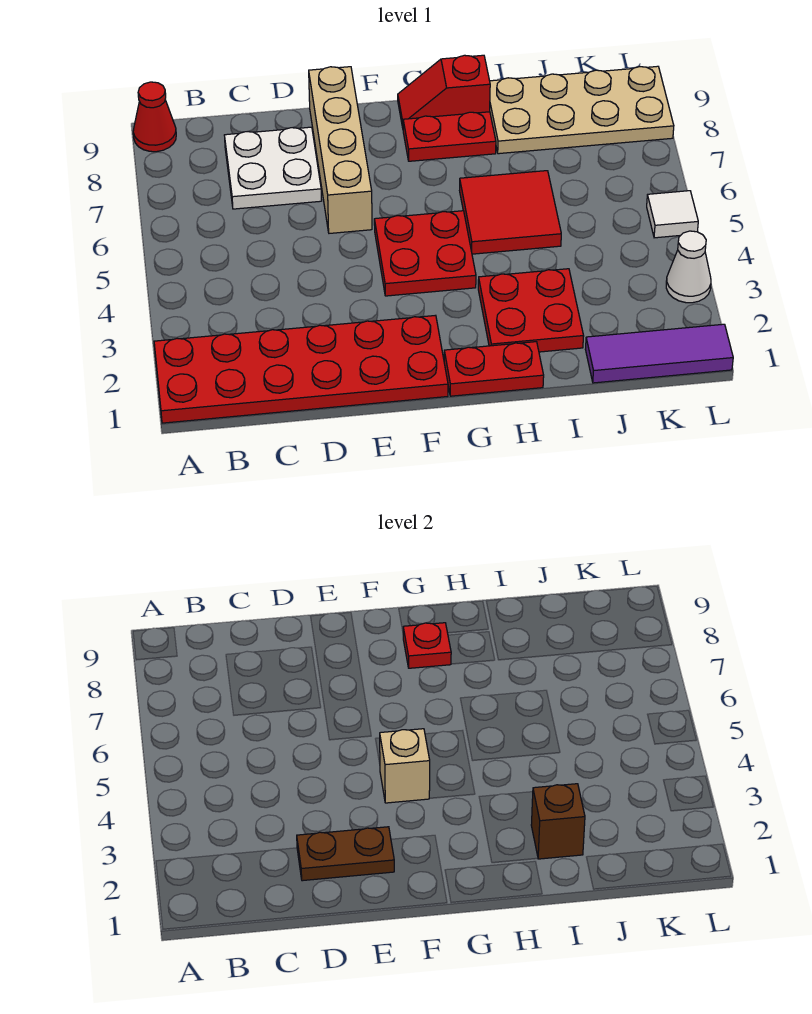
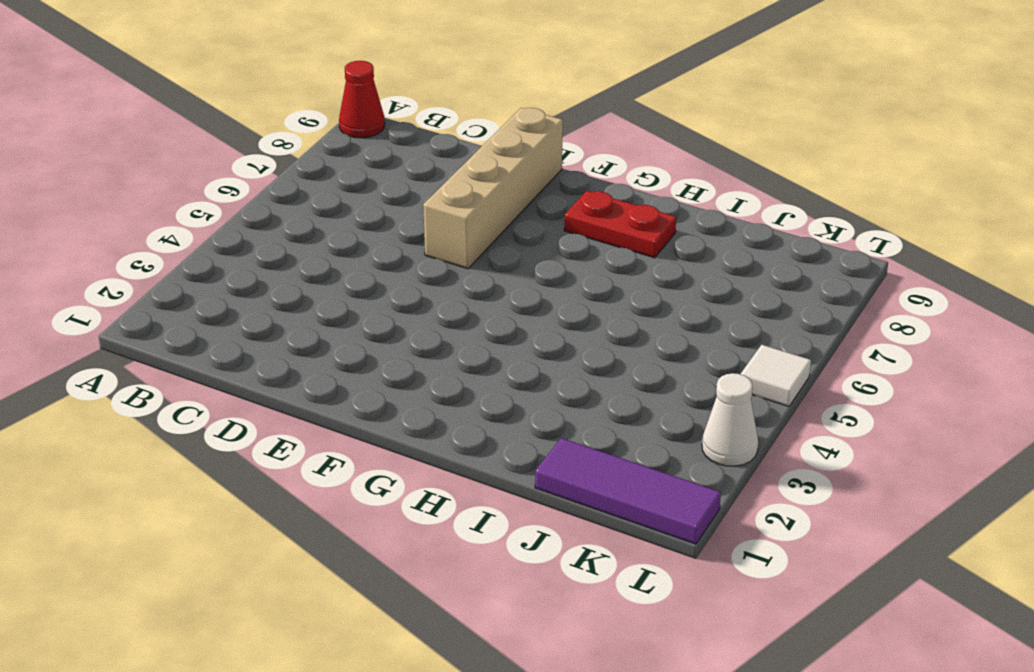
none -> red plate A1:F2 level 1
none -> white plate C7:D8 level 1
none -> red plate F4:G5 level 1

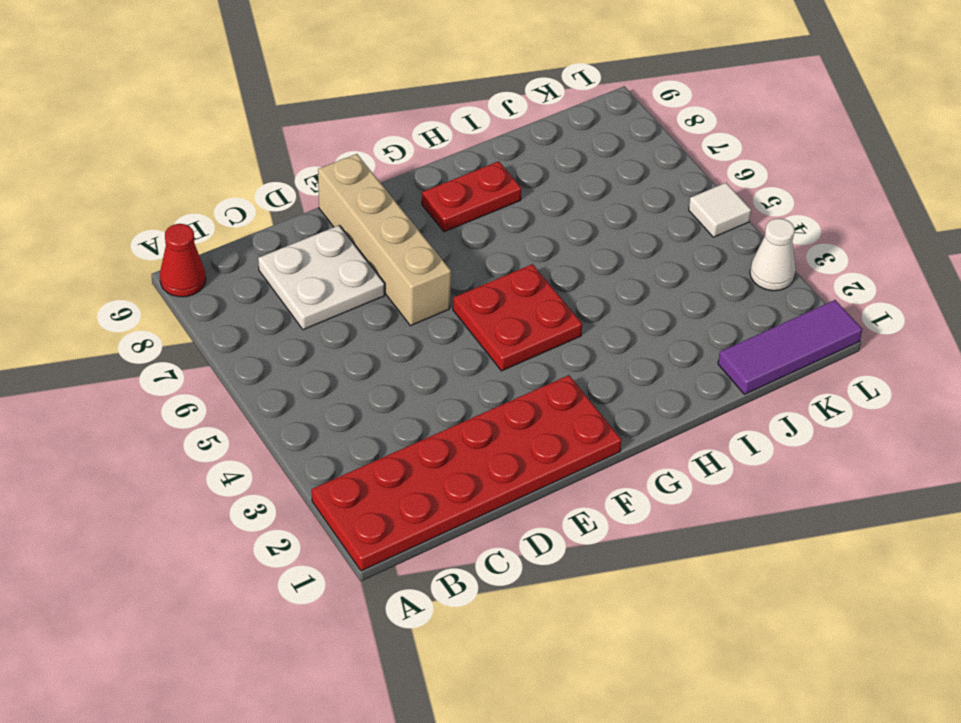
none -> red plate G1:H1 level 1
none -> red slope G9:H9 level 1 top H
none -> red plate H2:I3 level 1

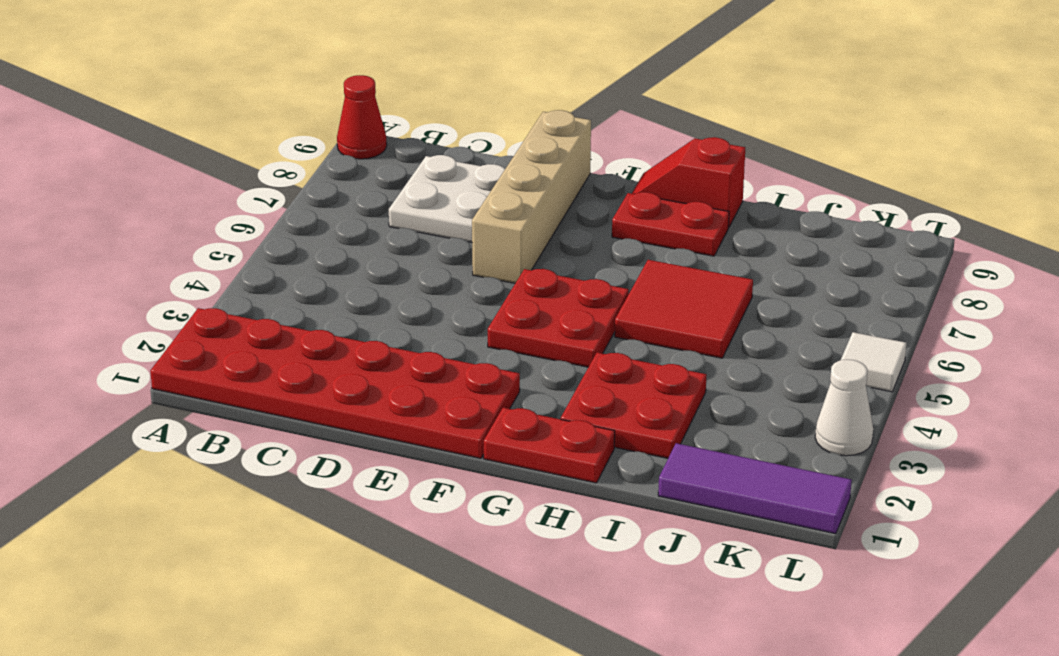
none -> tan plate I8:L9 level 1
none -> brown plate D2:E2 level 2
none -> tan brick F4 level 2

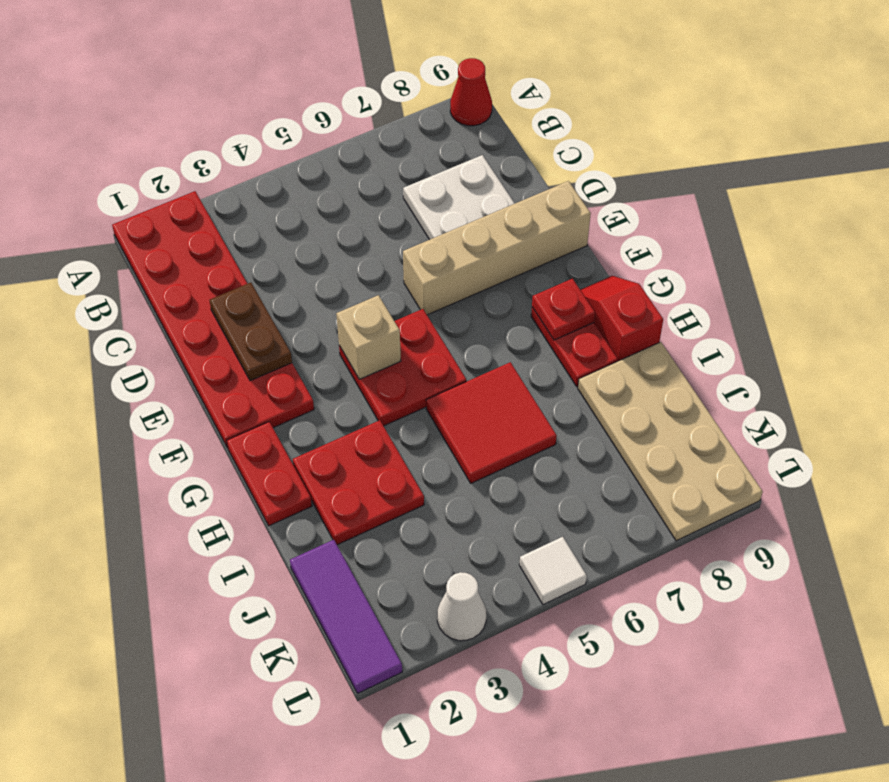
none -> brown brick I2 level 2

